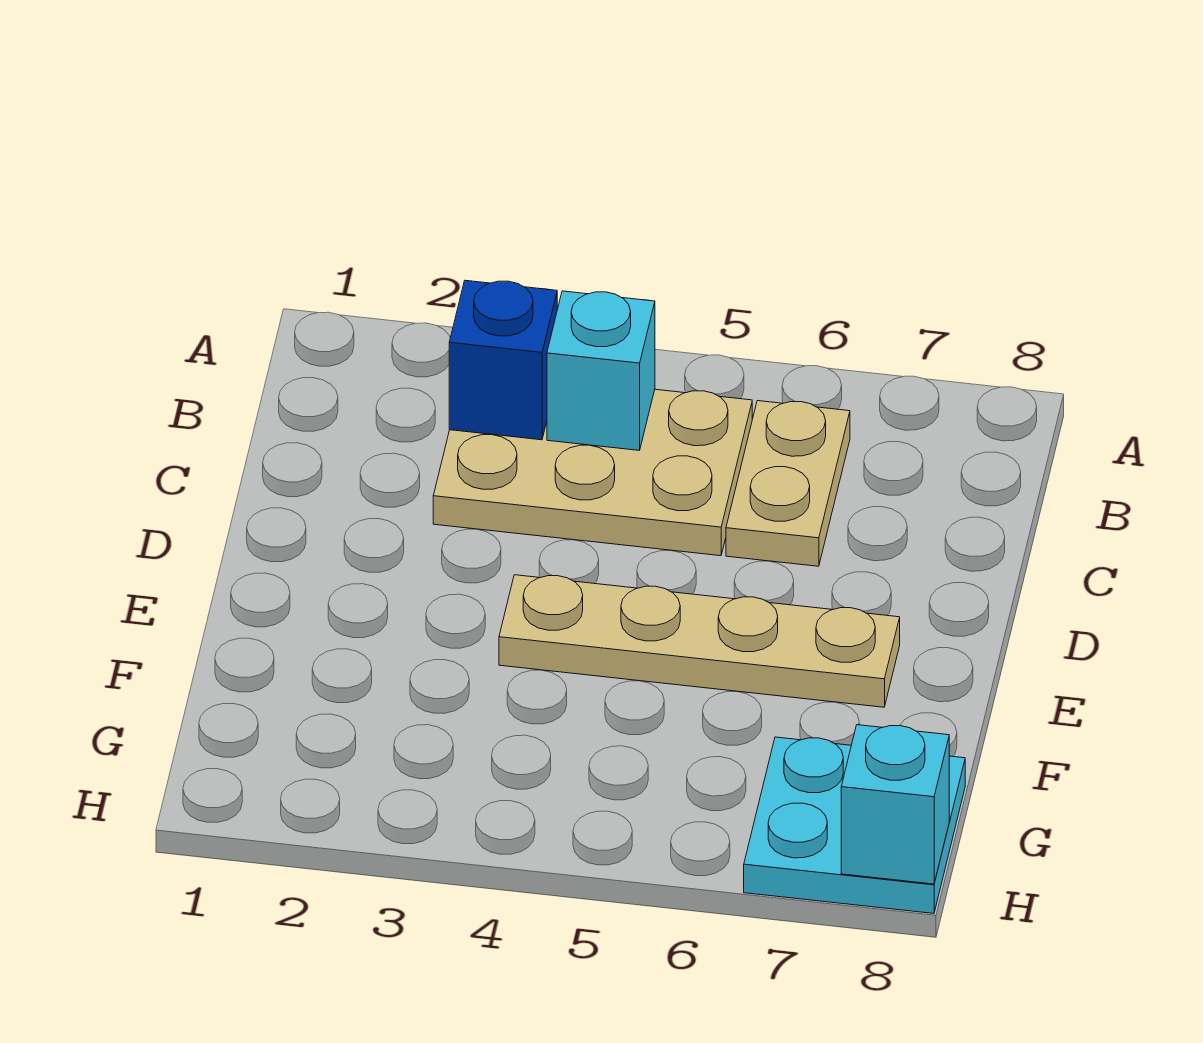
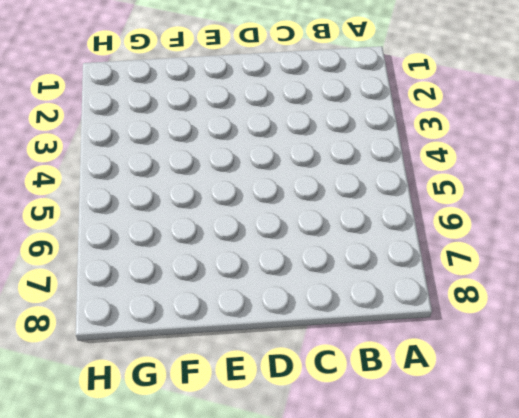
none -> tan plate B3:C5 level 1
none -> tan plate B6:C6 level 1

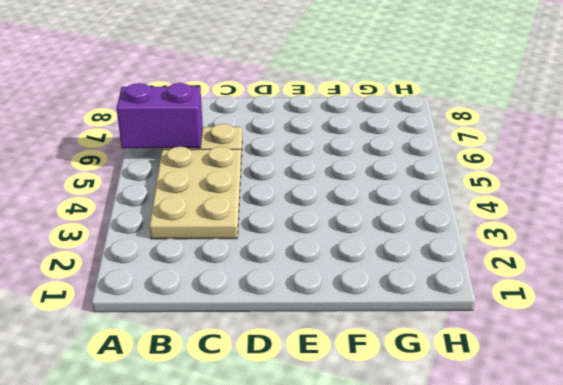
purple brick A6:B6 level 2 -> none
none -> tan plate E4:E7 level 1
none -> cyan plate G7:H8 level 1

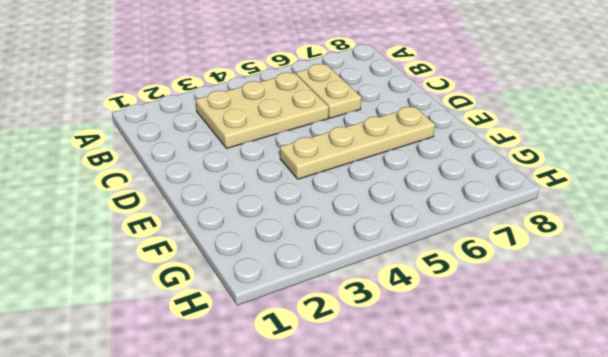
none -> cyan plate G7:H8 level 1
none -> blue brick B3 level 2

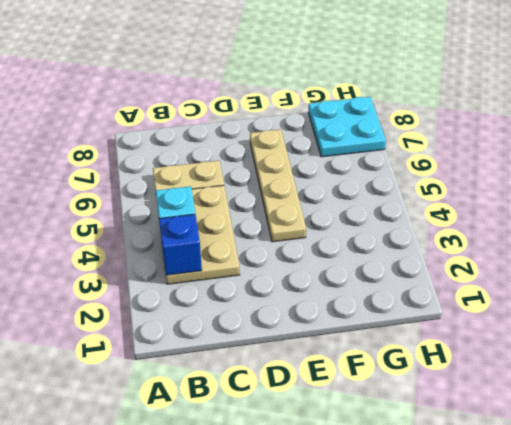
none -> cyan brick H8 level 2

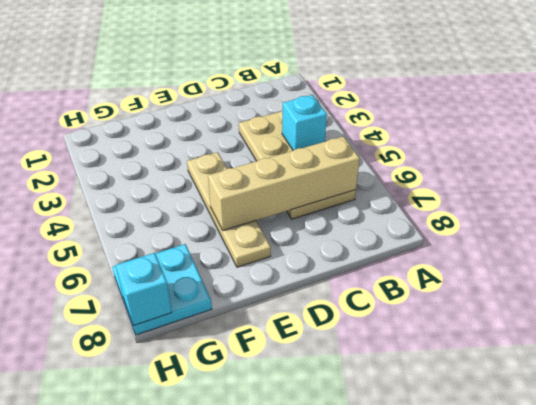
tan brick B6:E6 level 2 -> none
none -> blue brick B3 level 2

